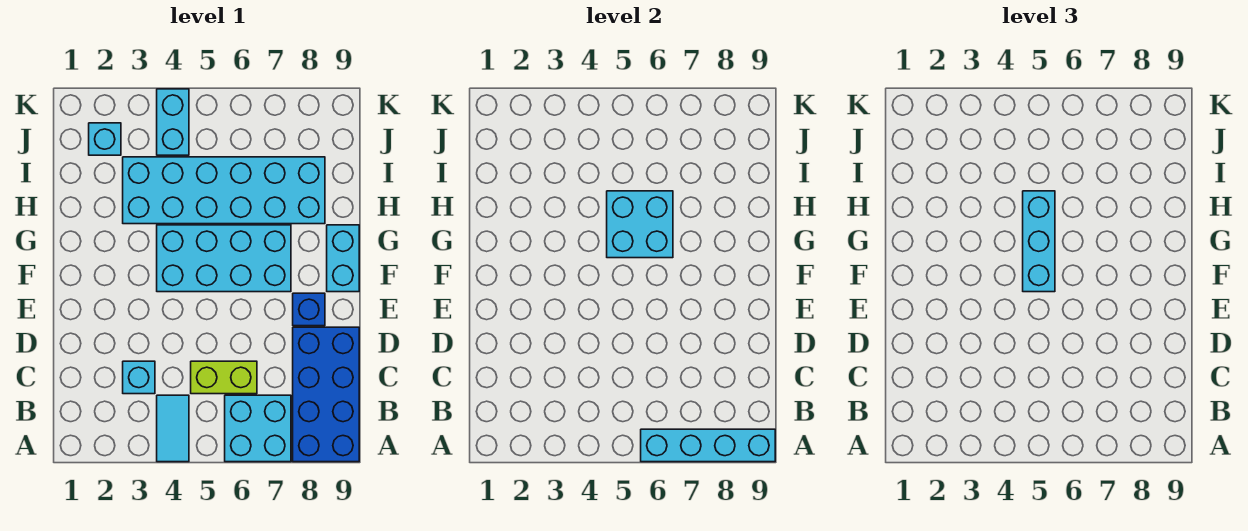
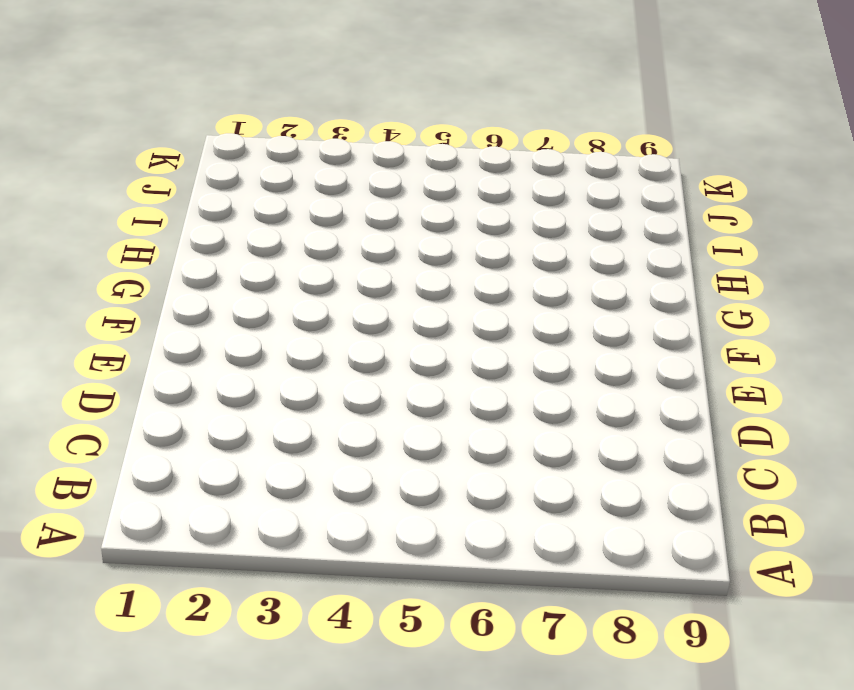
none -> cyan tile A4:B4 level 1
none -> cyan brick A6:B7 level 1
none -> blue brick A8:D9 level 1

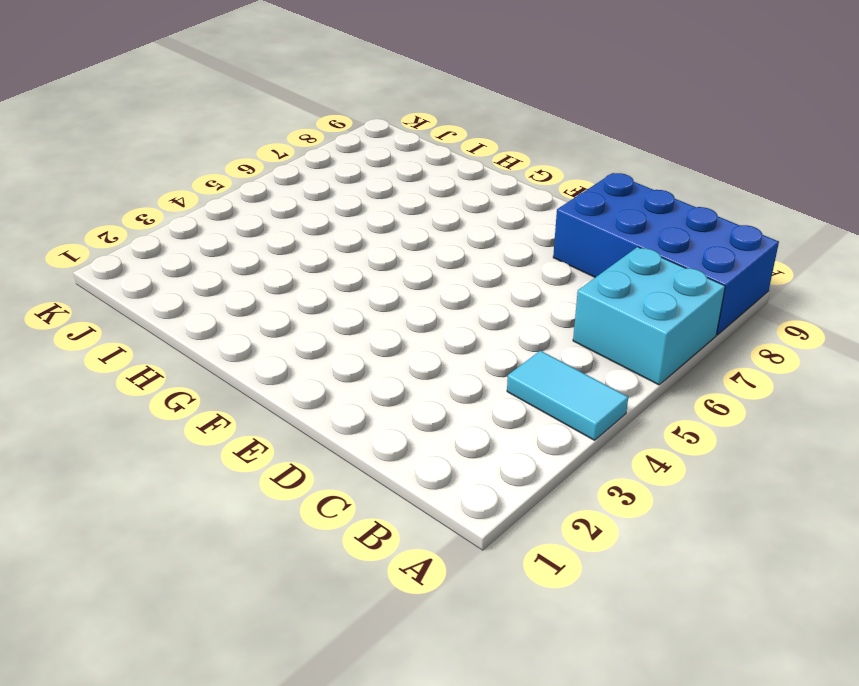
none -> cyan brick C3 level 1
none -> lime brick C5:C6 level 1
none -> blue brick E8 level 1

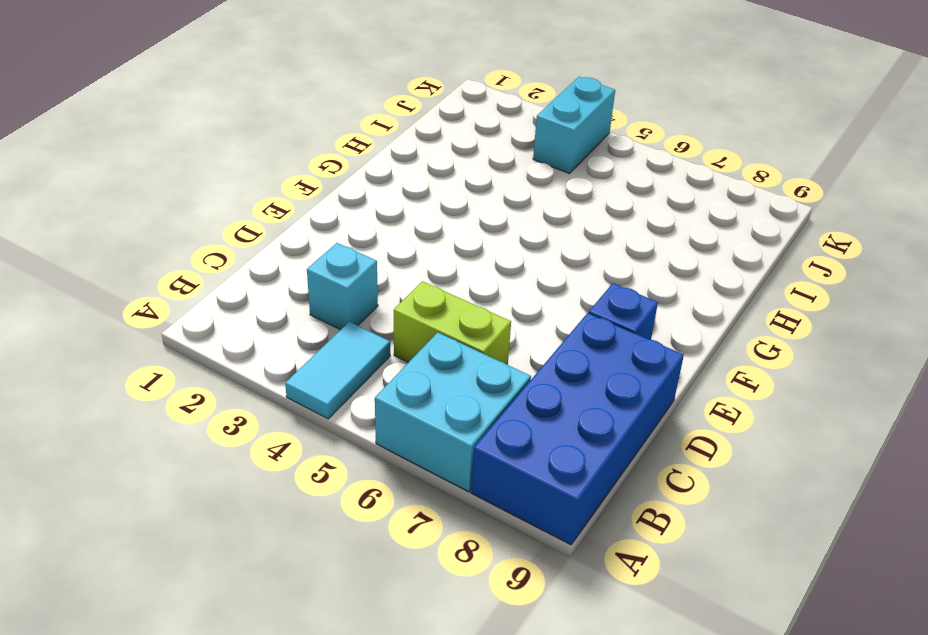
none -> cyan brick F4:G7 level 1
none -> cyan brick F9:G9 level 1
none -> cyan brick H3:I8 level 1

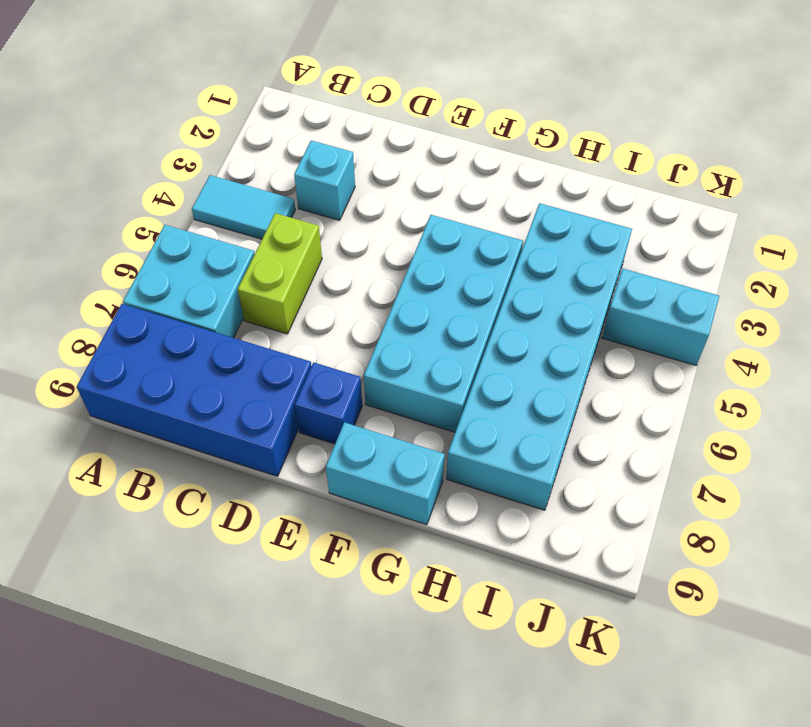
none -> cyan brick J2 level 1
none -> cyan brick A6:A9 level 2
none -> cyan brick G5:H6 level 2

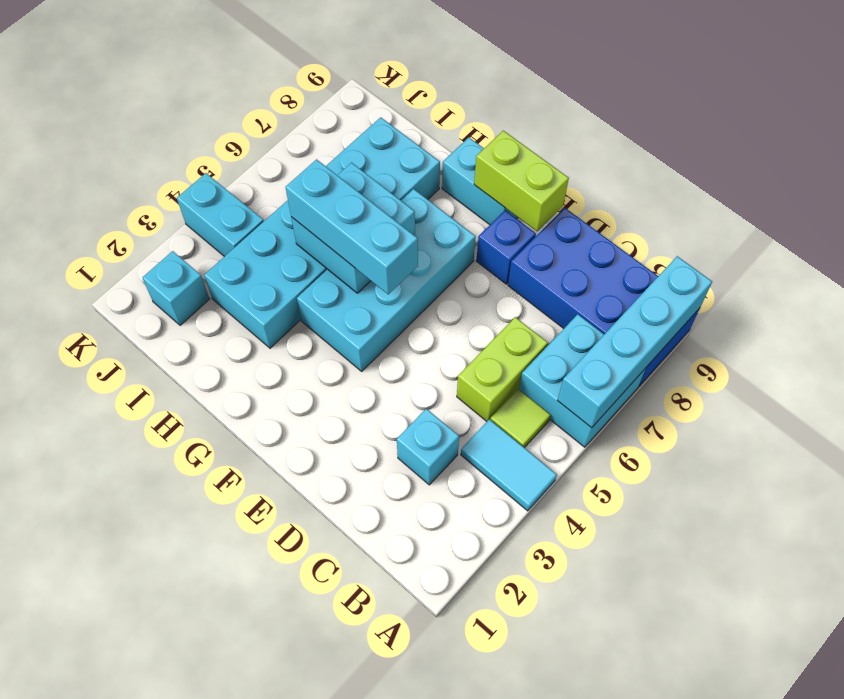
lime tile B5 level 1 -> none
lime brick E9:F9 level 2 -> none

